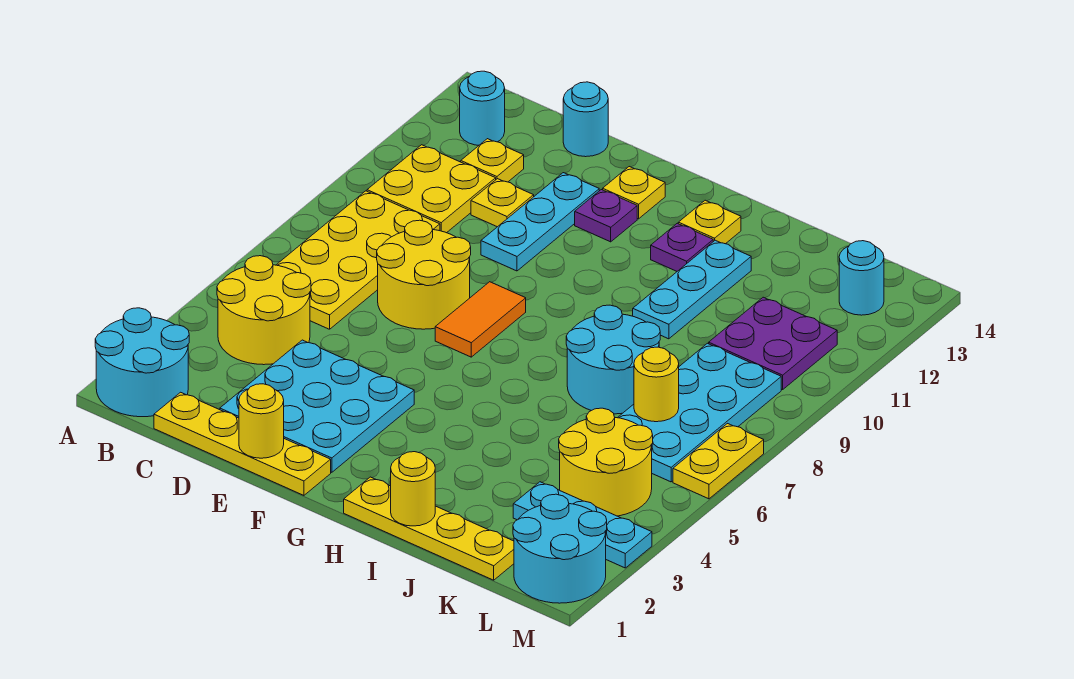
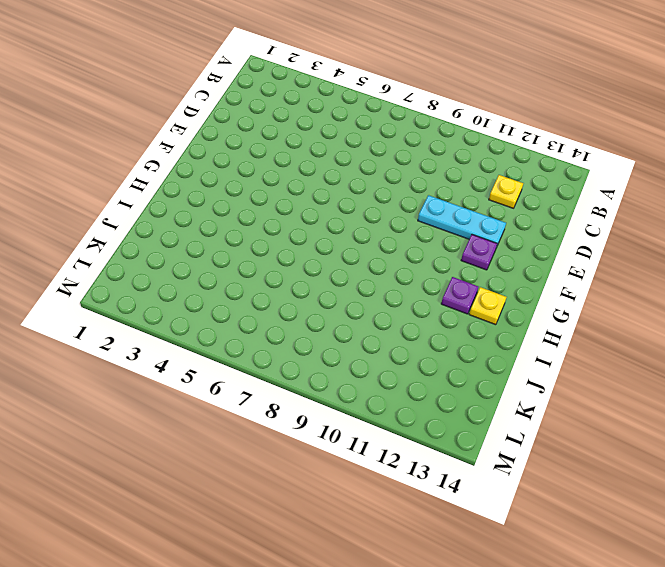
none -> cyan round brick A1:B2 level 1
none -> yellow round brick B4:C5 level 1
none -> yellow plate B6:C9 level 1
none -> yellow plate B10:C11 level 1

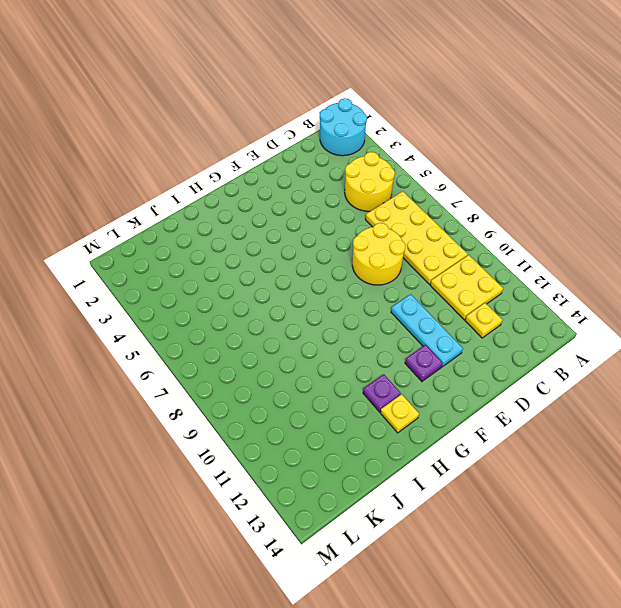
none -> cyan round brick B13 level 1
none -> yellow plate C1:F1 level 1
none -> cyan plate D2:F4 level 1
none -> yellow plate D11 level 1

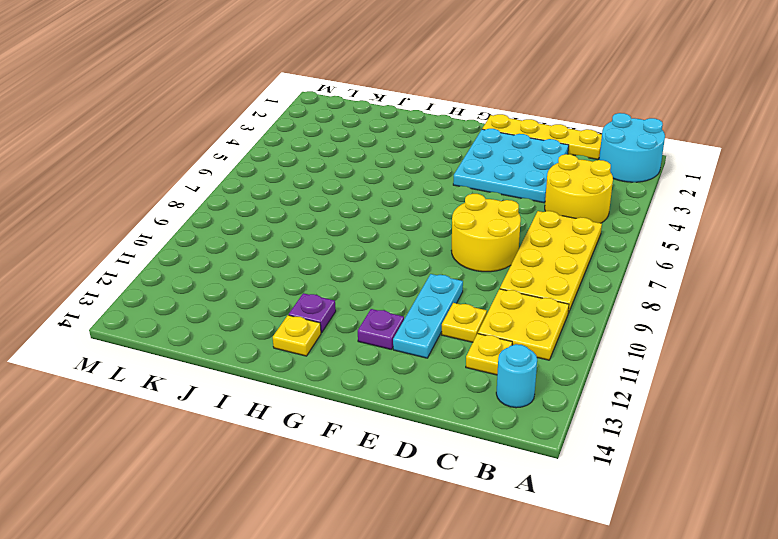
none -> cyan round brick D14 level 1
none -> orange tile F7:F8 level 1
none -> yellow plate F13 level 1
none -> yellow plate H1:K1 level 1

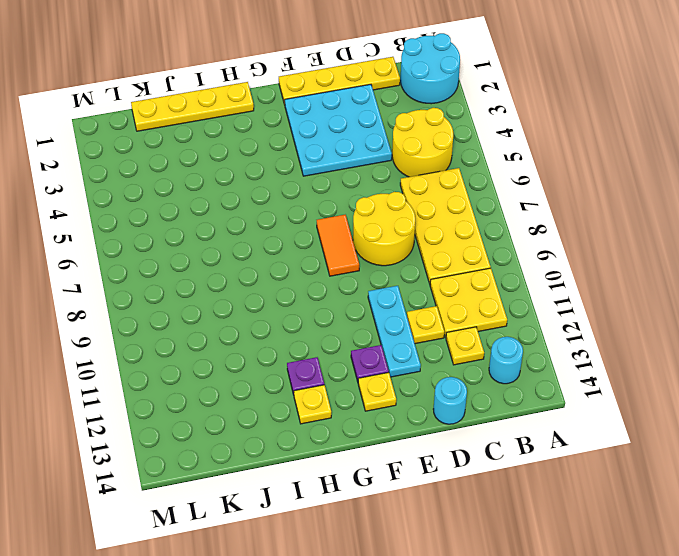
none -> cyan round brick I7:J8 level 1
none -> cyan plate I10:I12 level 1
none -> cyan plate K3:M3 level 1
none -> yellow round brick K4:L5 level 1

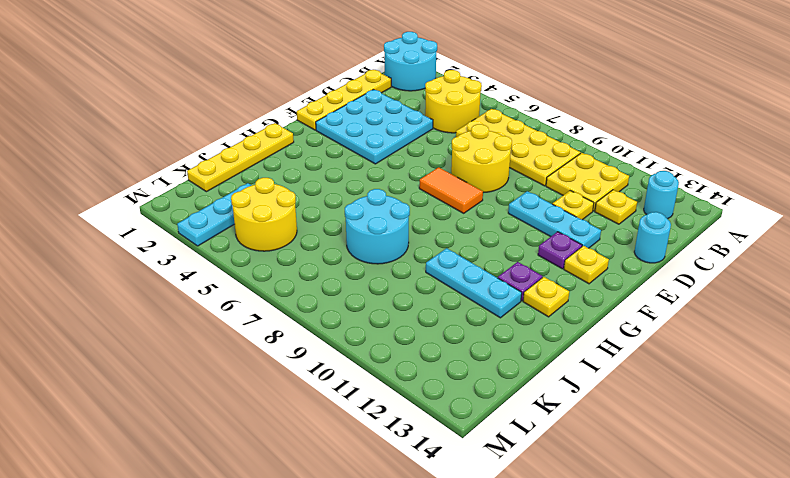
none -> cyan plate K6:L9 level 1
none -> purple plate K10:L11 level 1
none -> cyan round brick L1:M2 level 1
none -> cyan round brick L13 level 1

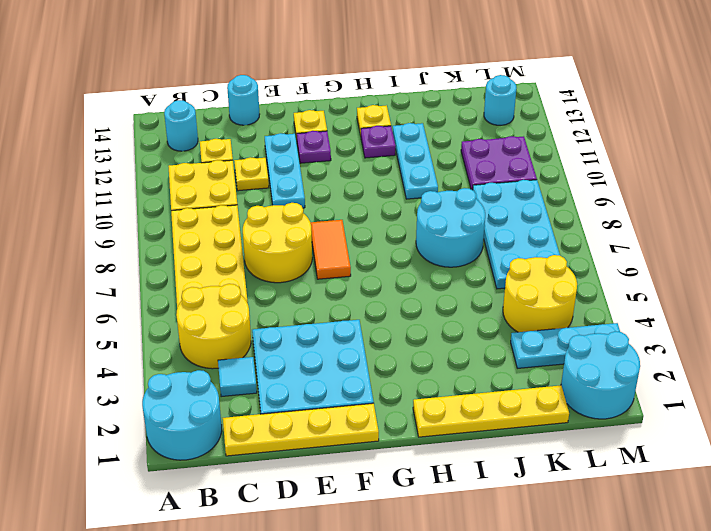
cyan tile C3 level 1 -> none
none -> yellow plate M6:M7 level 1
none -> yellow round brick E1 level 2
none -> yellow round brick I1 level 2
none -> yellow round brick K7 level 2

